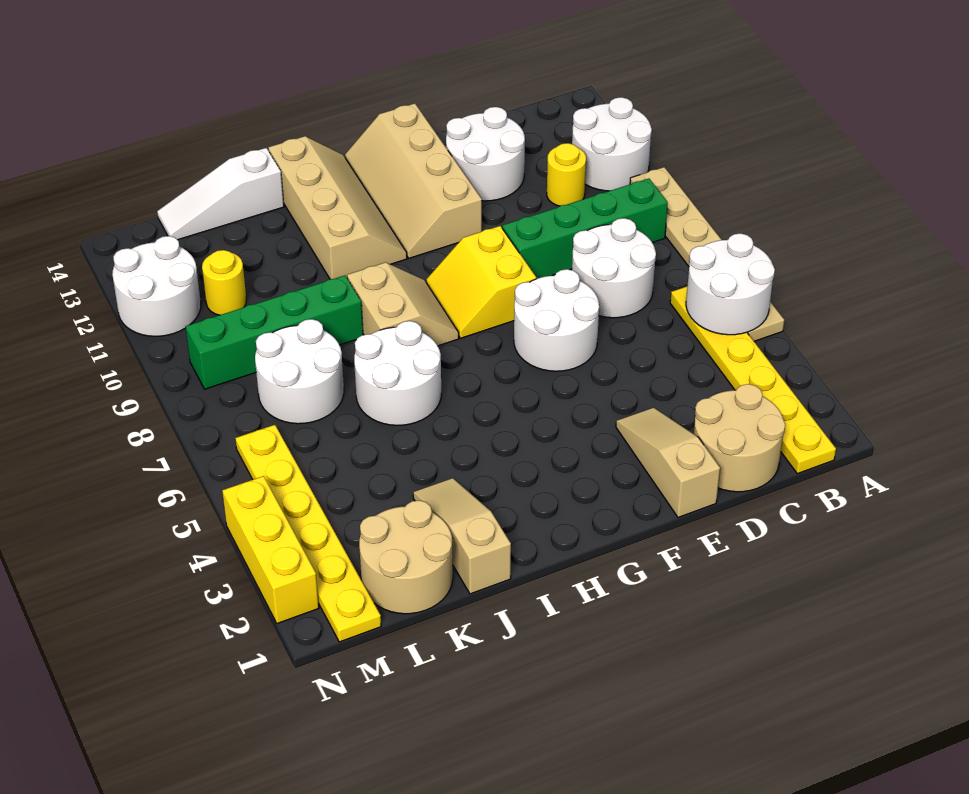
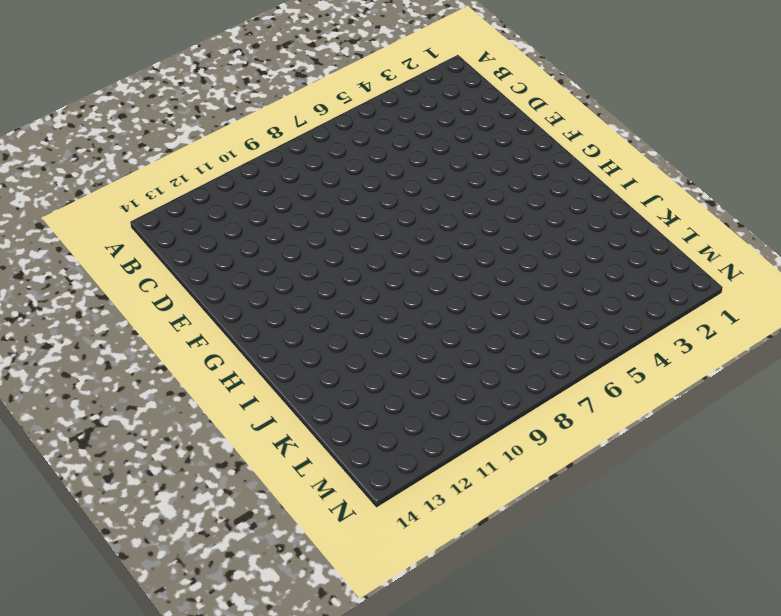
none -> tan plate A5:A10 level 1
none -> white round brick A11:B12 level 1
none -> yellow plate B1:B6 level 1

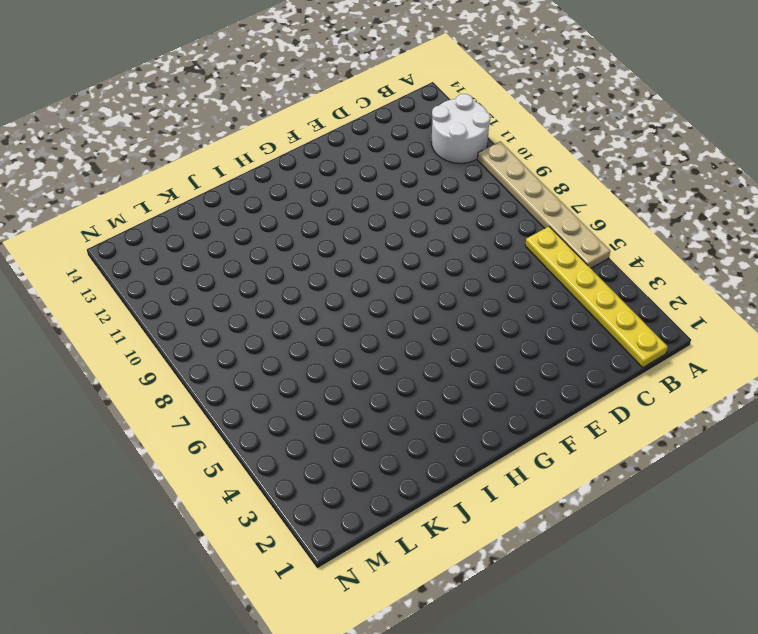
none -> green brick B9:E9 level 1
none -> tan round brick C1:D2 level 1
none -> white round brick C7:D8 level 1

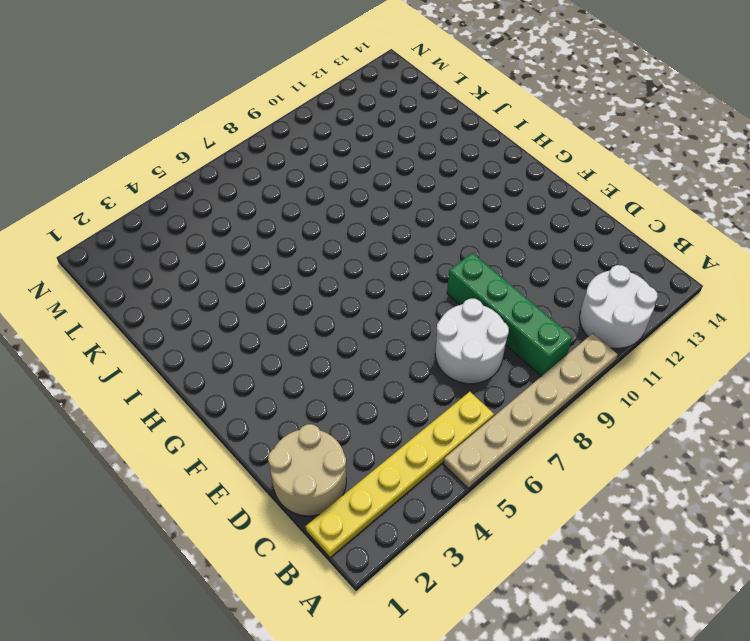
none -> yellow round brick C11 level 1
none -> white round brick D12:E13 level 1
none -> tan slope E1:E3 level 1 top 1

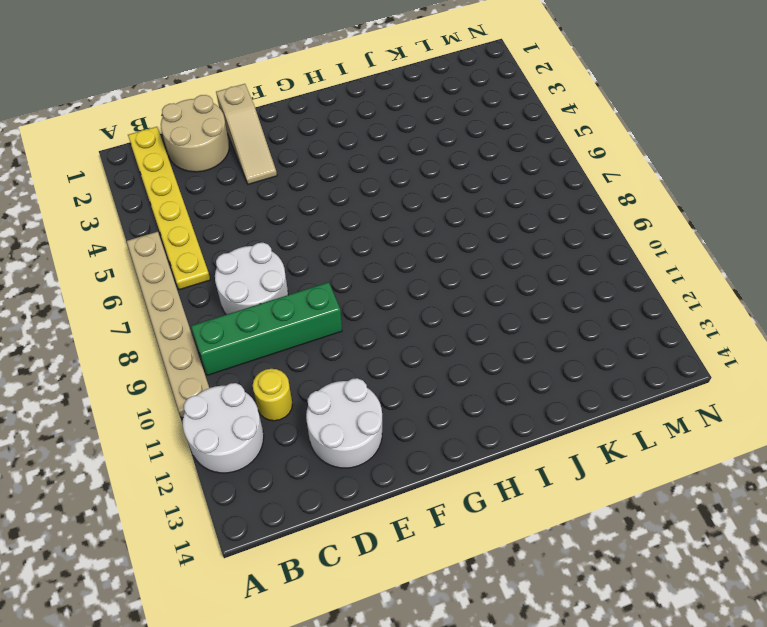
none -> white round brick E6:F7 level 1
none -> yellow slope F8:G9 level 1 top F
none -> tan slope F11:G14 level 1 top F

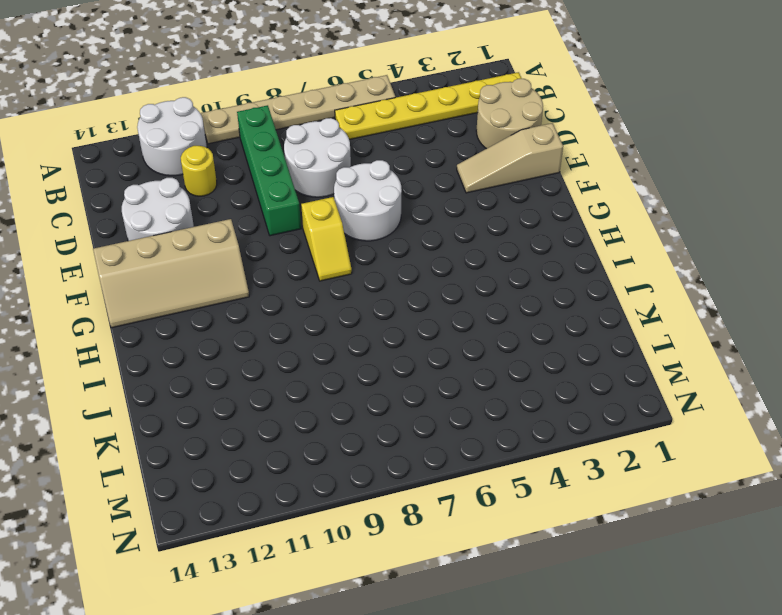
yellow slope F8:G8 level 1 top F -> yellow slope F8:G9 level 1 top F
none -> tan slope H8:I9 level 1 top I
none -> tan slope H11:I14 level 1 top I
none -> white round brick I6:J7 level 1

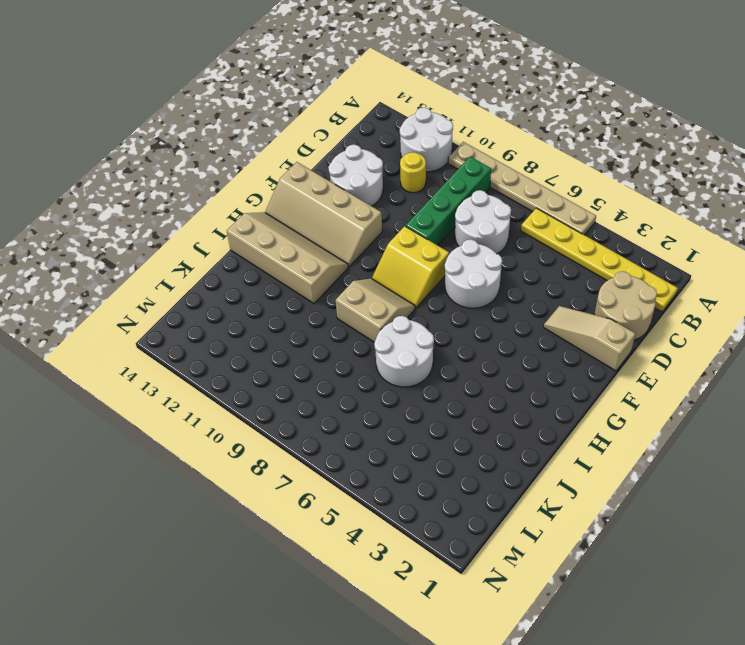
none -> tan slope J1:J3 level 1 top 1
none -> green brick J9:M9 level 1
none -> white slope J14:L14 level 1 top J

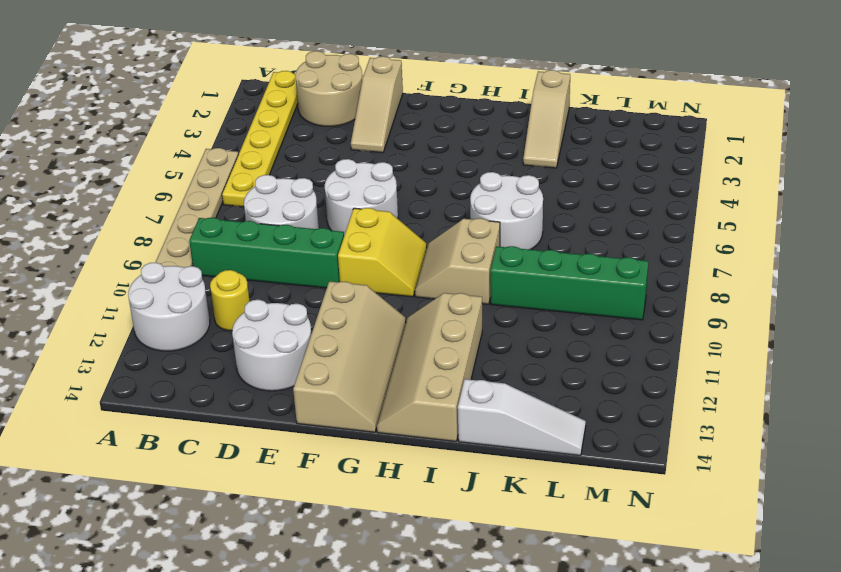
none -> tan round brick K1:L2 level 1
none -> white round brick K7:L8 level 1
none -> yellow round brick L11 level 1

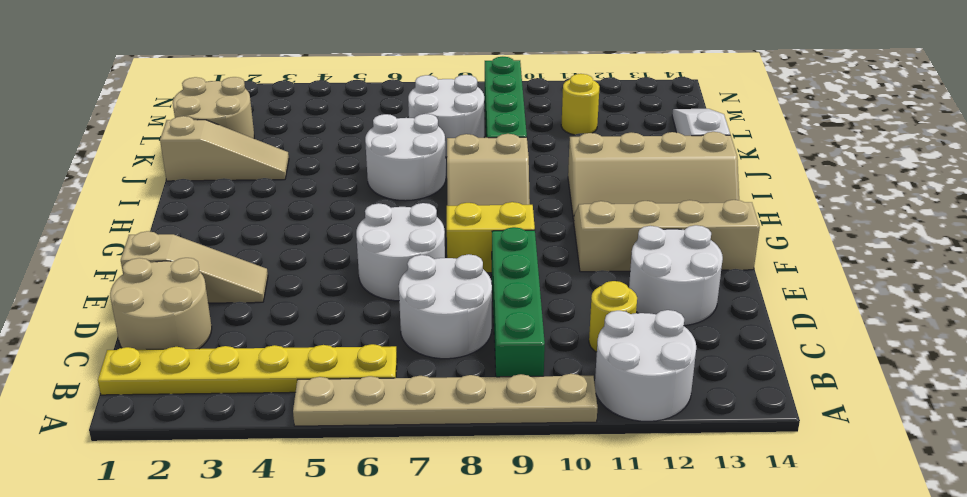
none -> yellow plate M1:M6 level 1
none -> white round brick M11:N12 level 1
none -> yellow brick N2:N4 level 1

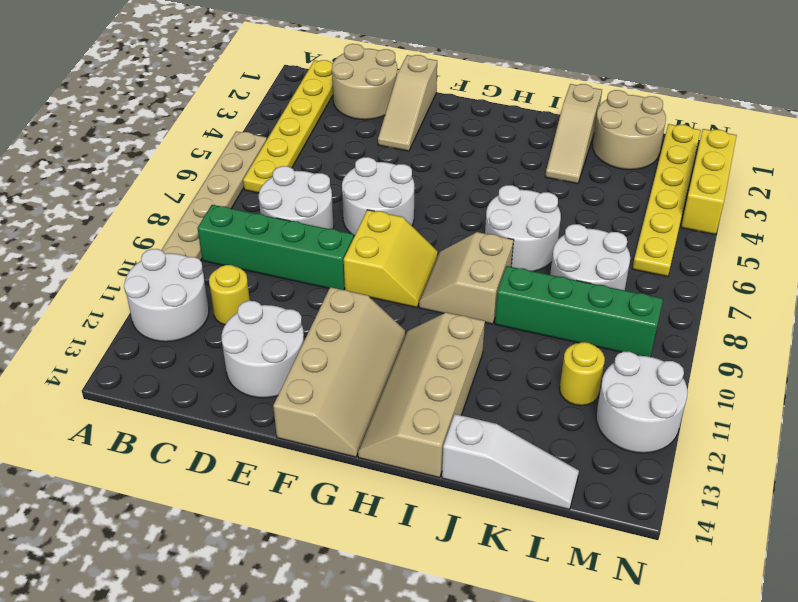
none -> white round brick A5:B6 level 2

